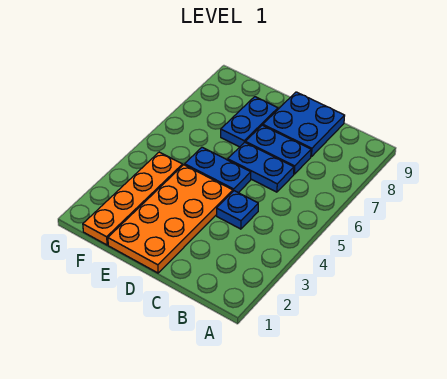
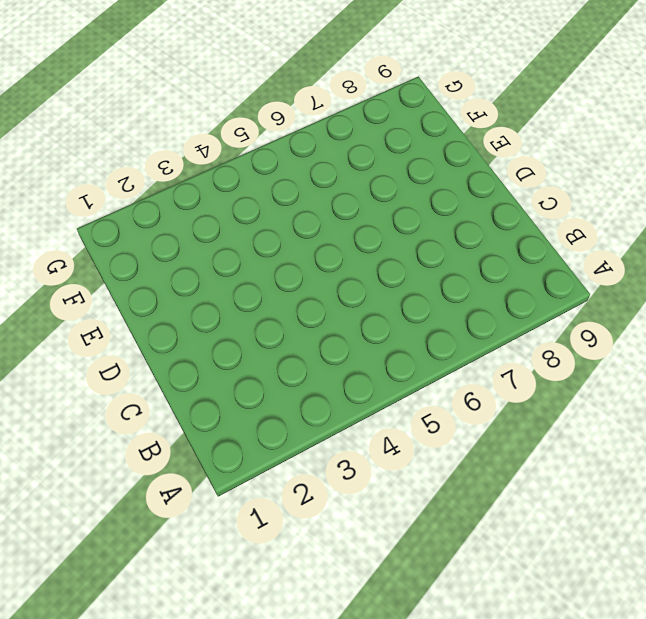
none -> blue plate C4 level 1
none -> blue plate C6:D6 level 1

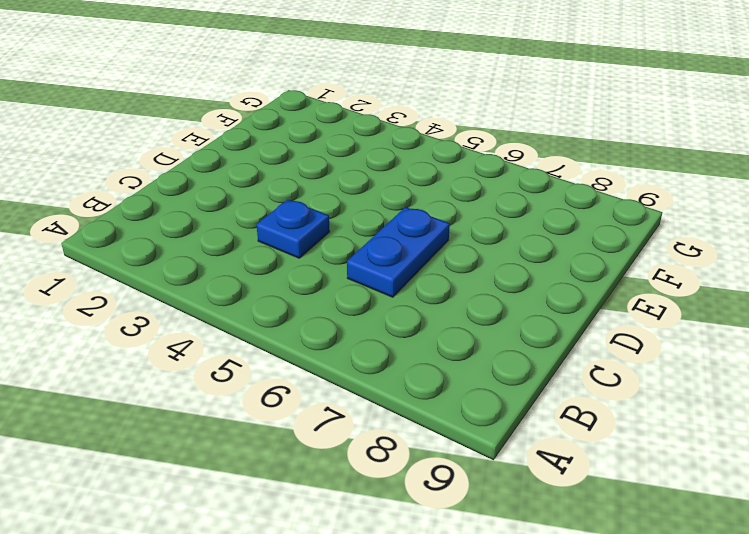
none -> blue plate C7:D7 level 1
none -> blue plate C8:D9 level 1

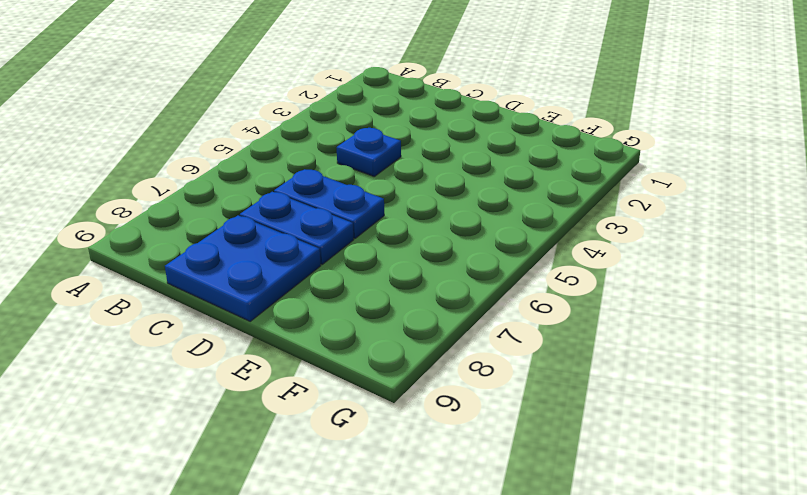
none -> orange plate D1:E4 level 1
none -> blue plate D5:E5 level 1

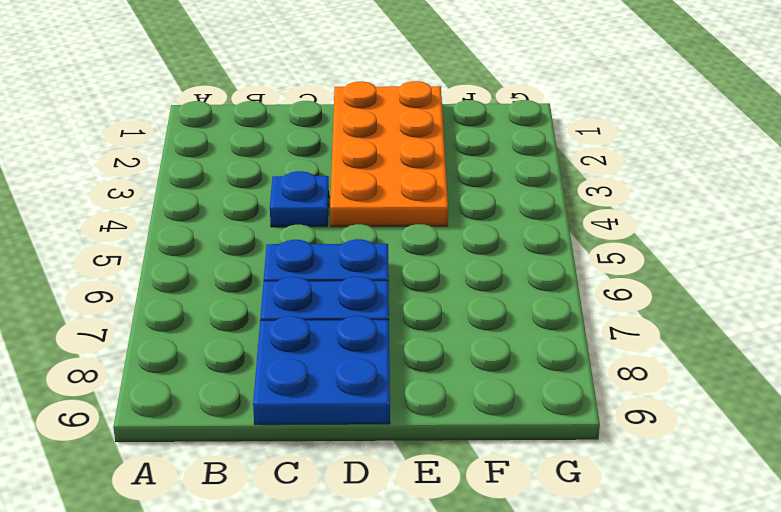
none -> blue plate D5:E5 level 1
none -> blue plate E7:E8 level 1

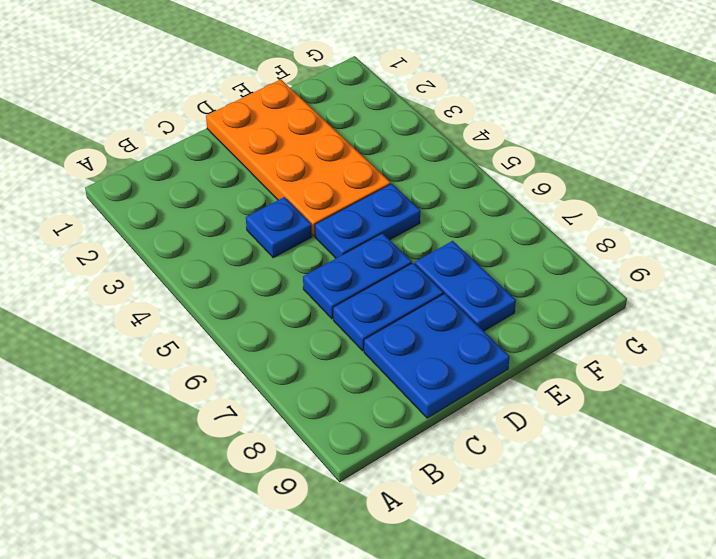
none -> orange plate F1:F4 level 1

